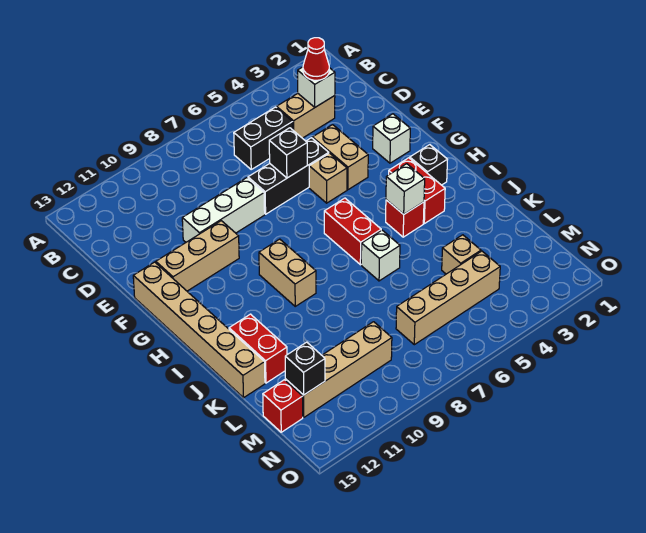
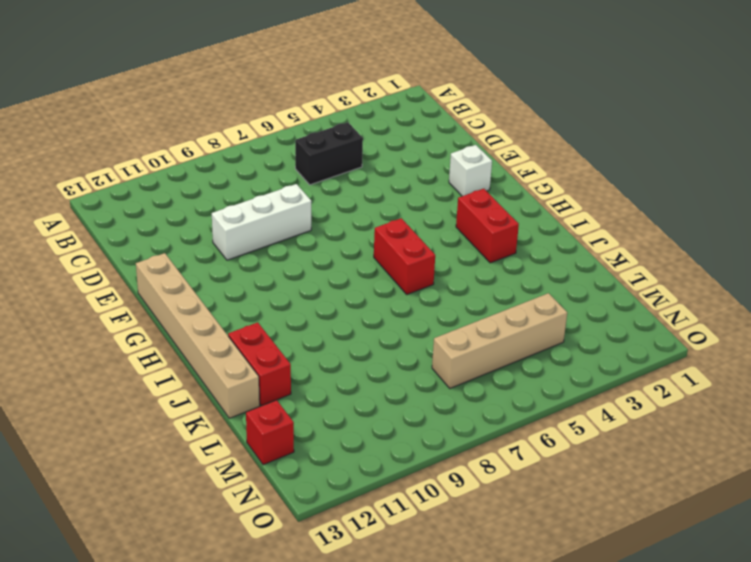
none -> tan brick C3:C4 level 1
none -> tan brick E4:F4 level 1
none -> black brick E5:E7 level 1

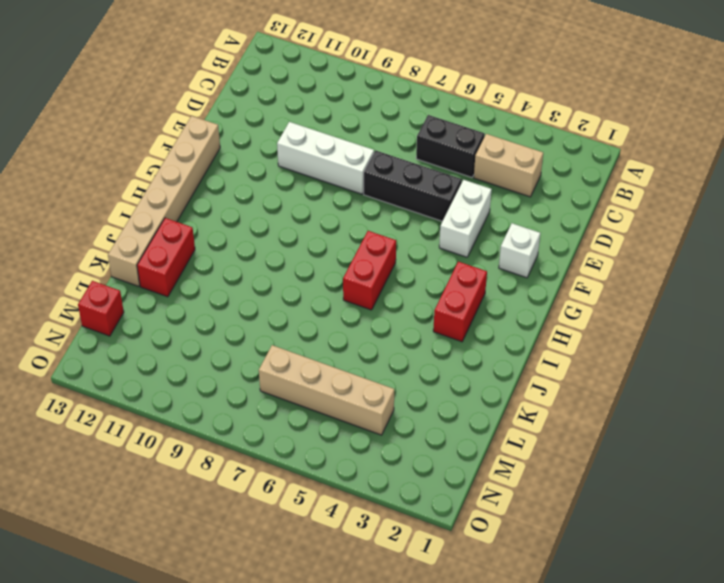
white brick E4:F4 level 1 -> tan brick E4:F4 level 1
none -> tan brick F5 level 1
none -> tan brick F10:F12 level 1
none -> black brick H2 level 1

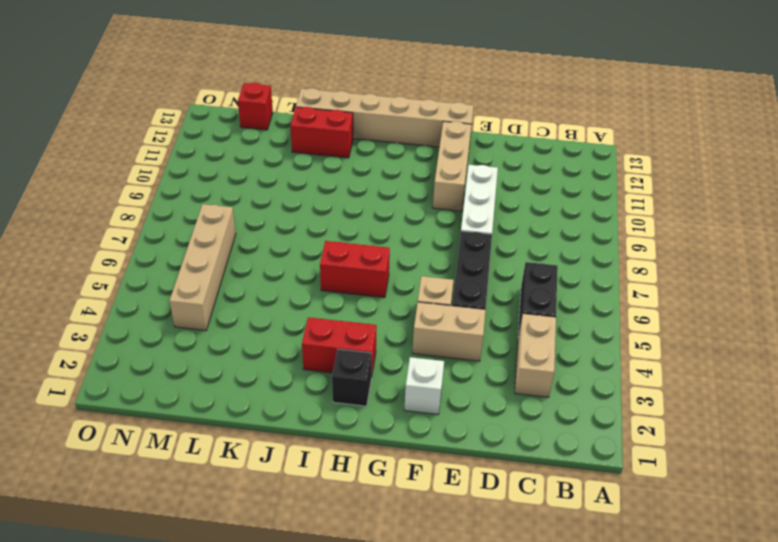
none -> tan brick H9:I9 level 1
none -> red brick I4 level 1
none -> white brick J6 level 1

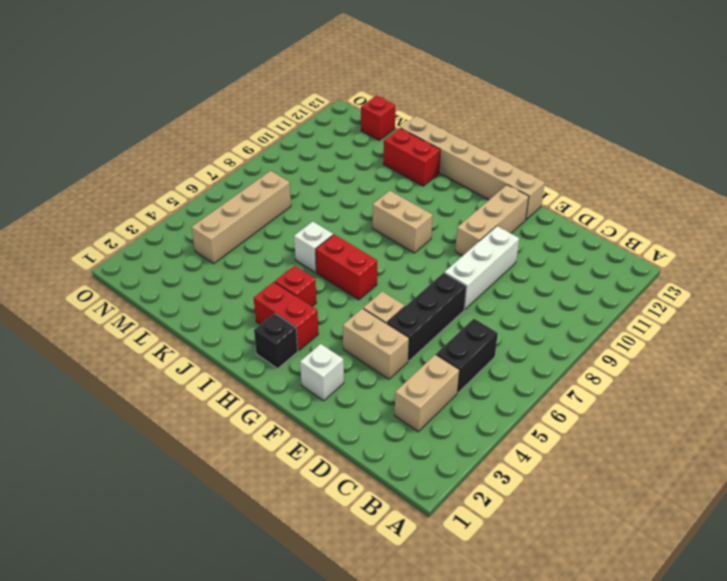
none -> tan brick L4 level 1
none -> tan brick M9:M12 level 1
none -> white brick C3 level 2

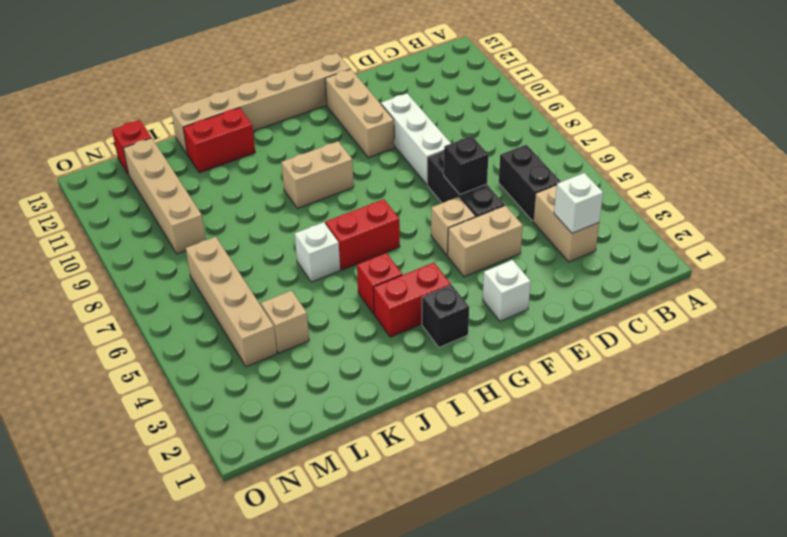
none -> white brick I4 level 2
none -> black brick M12 level 2
none -> red cone C3 level 3

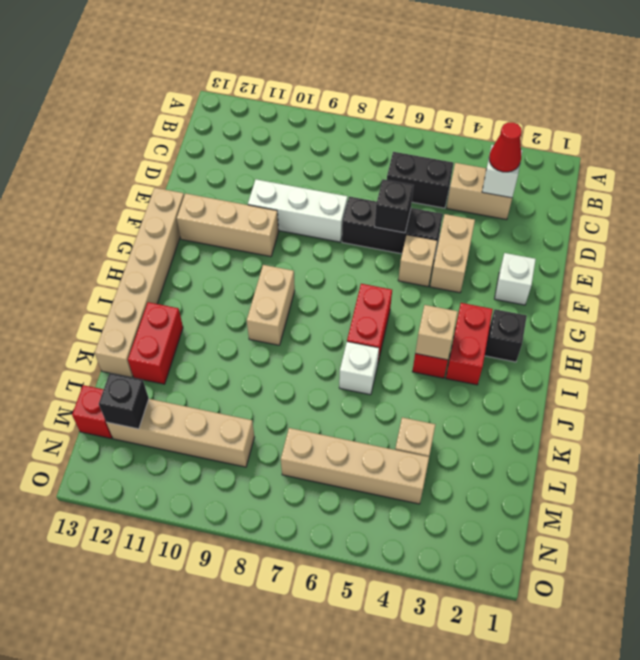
tan brick I4 level 2 -> white brick I4 level 2

